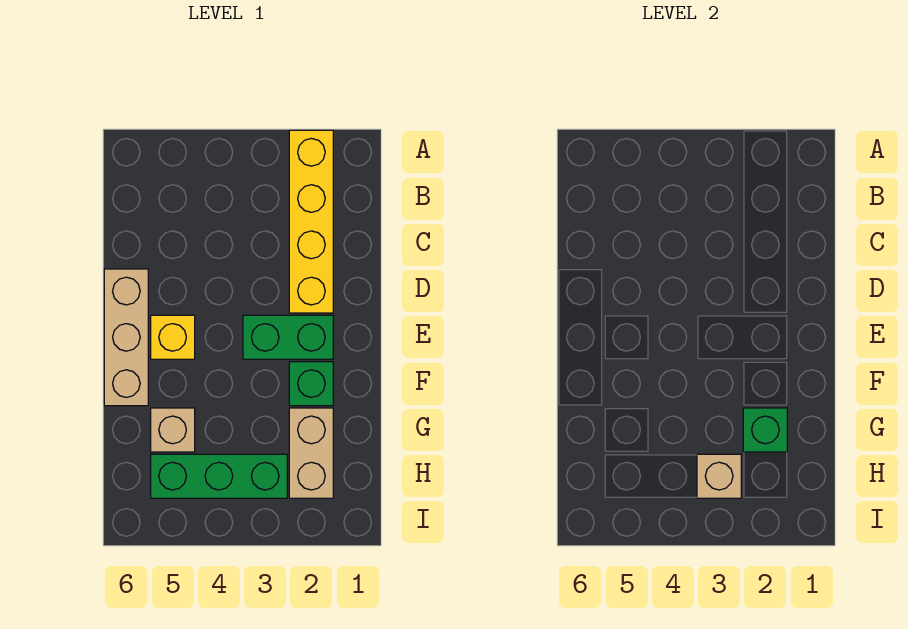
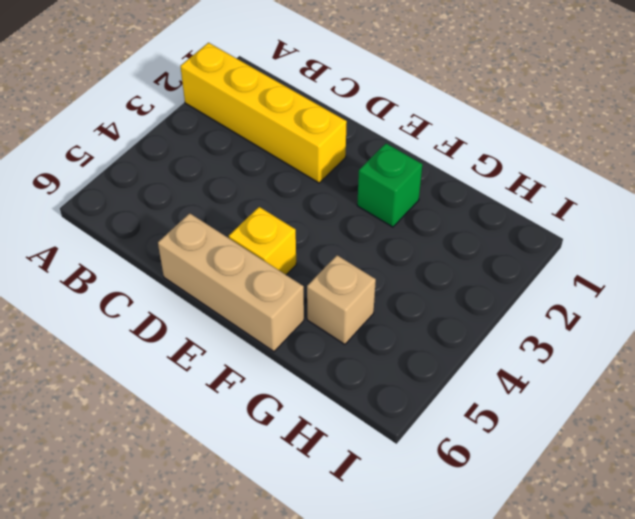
none -> green brick E2:E3 level 1
none -> tan brick G2:H2 level 1

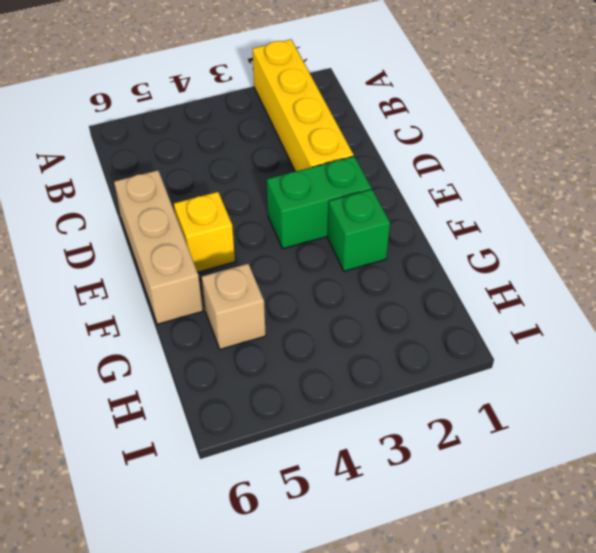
none -> tan brick G2:H2 level 1
none -> green brick H3:H5 level 1

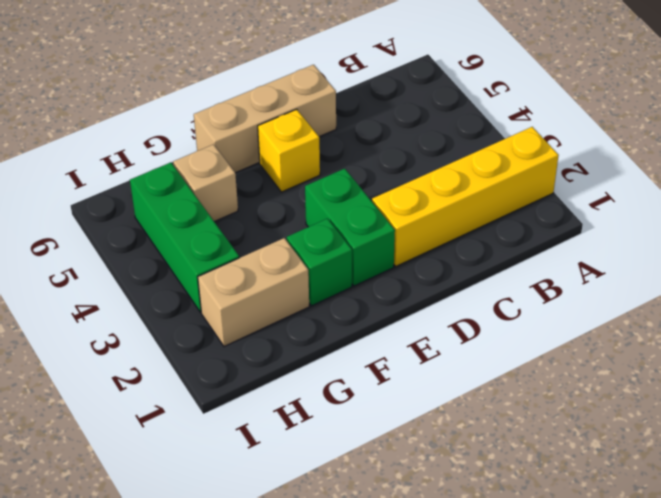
none -> green brick G2 level 2
none -> tan brick H3 level 2

